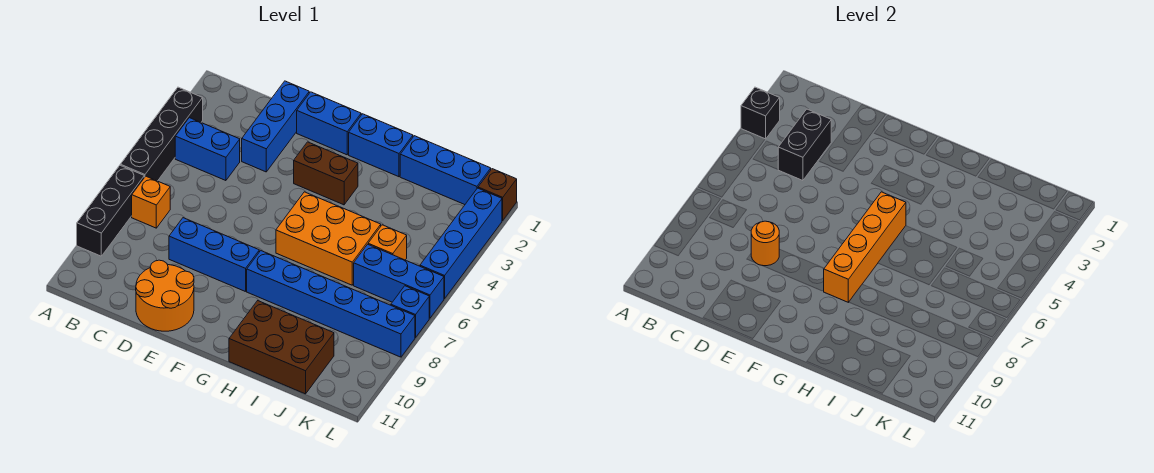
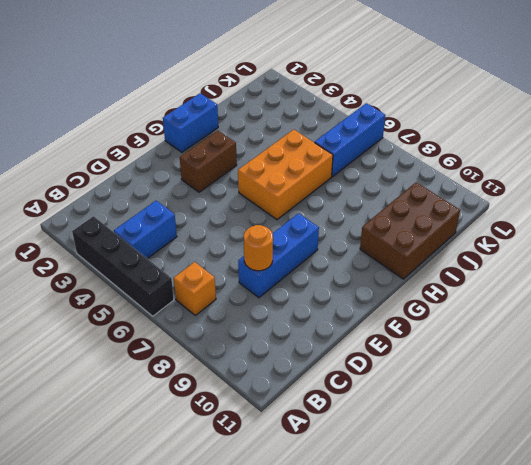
none -> black brick A7:A9 level 1
none -> blue brick D1:D3 level 1
none -> orange round brick D10:E11 level 1

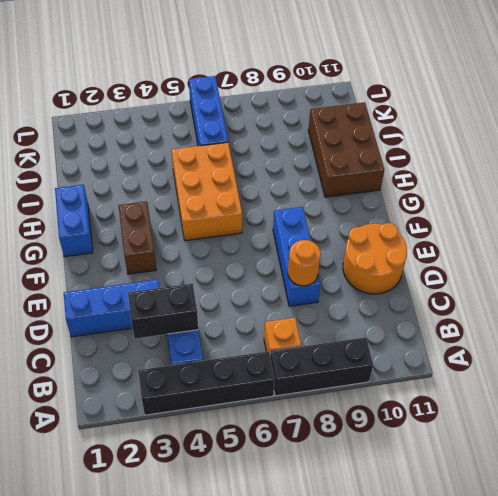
none -> blue brick E1:F1 level 1
none -> blue brick G8:L8 level 1
none -> blue brick I1:K1 level 1

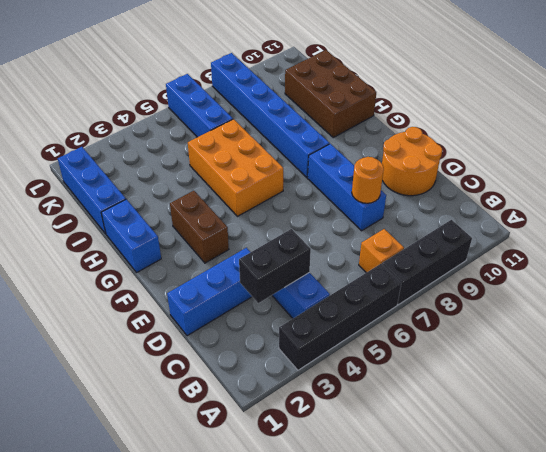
none -> blue brick E1:F1 level 1
none -> orange brick J5 level 1
none -> brown brick L1 level 1

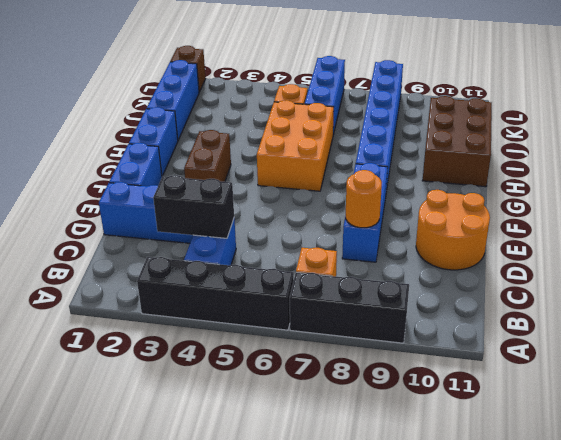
none -> blue brick L2:L5 level 1
none -> blue brick L7 level 1
none -> black brick A3 level 2

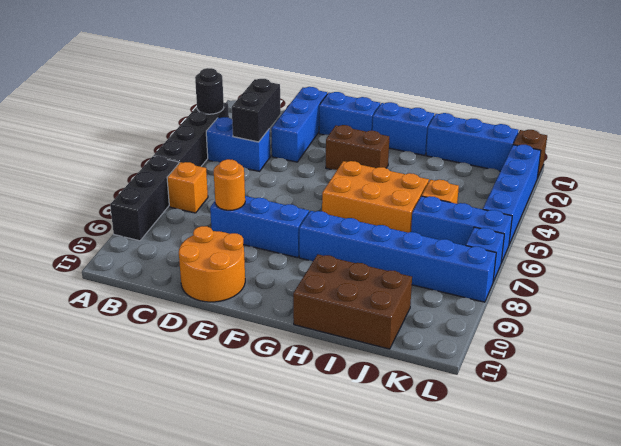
black round brick A3 level 2 -> black brick A3 level 2
none -> orange brick G5:G8 level 2

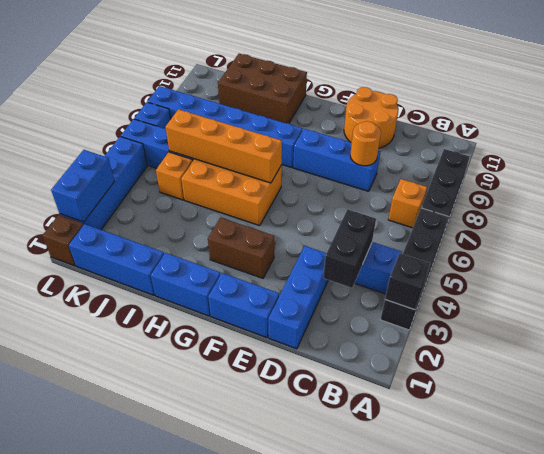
orange brick G6:J6 level 2 -> orange brick G5:G8 level 2
blue brick L2:L3 level 2 -> none

